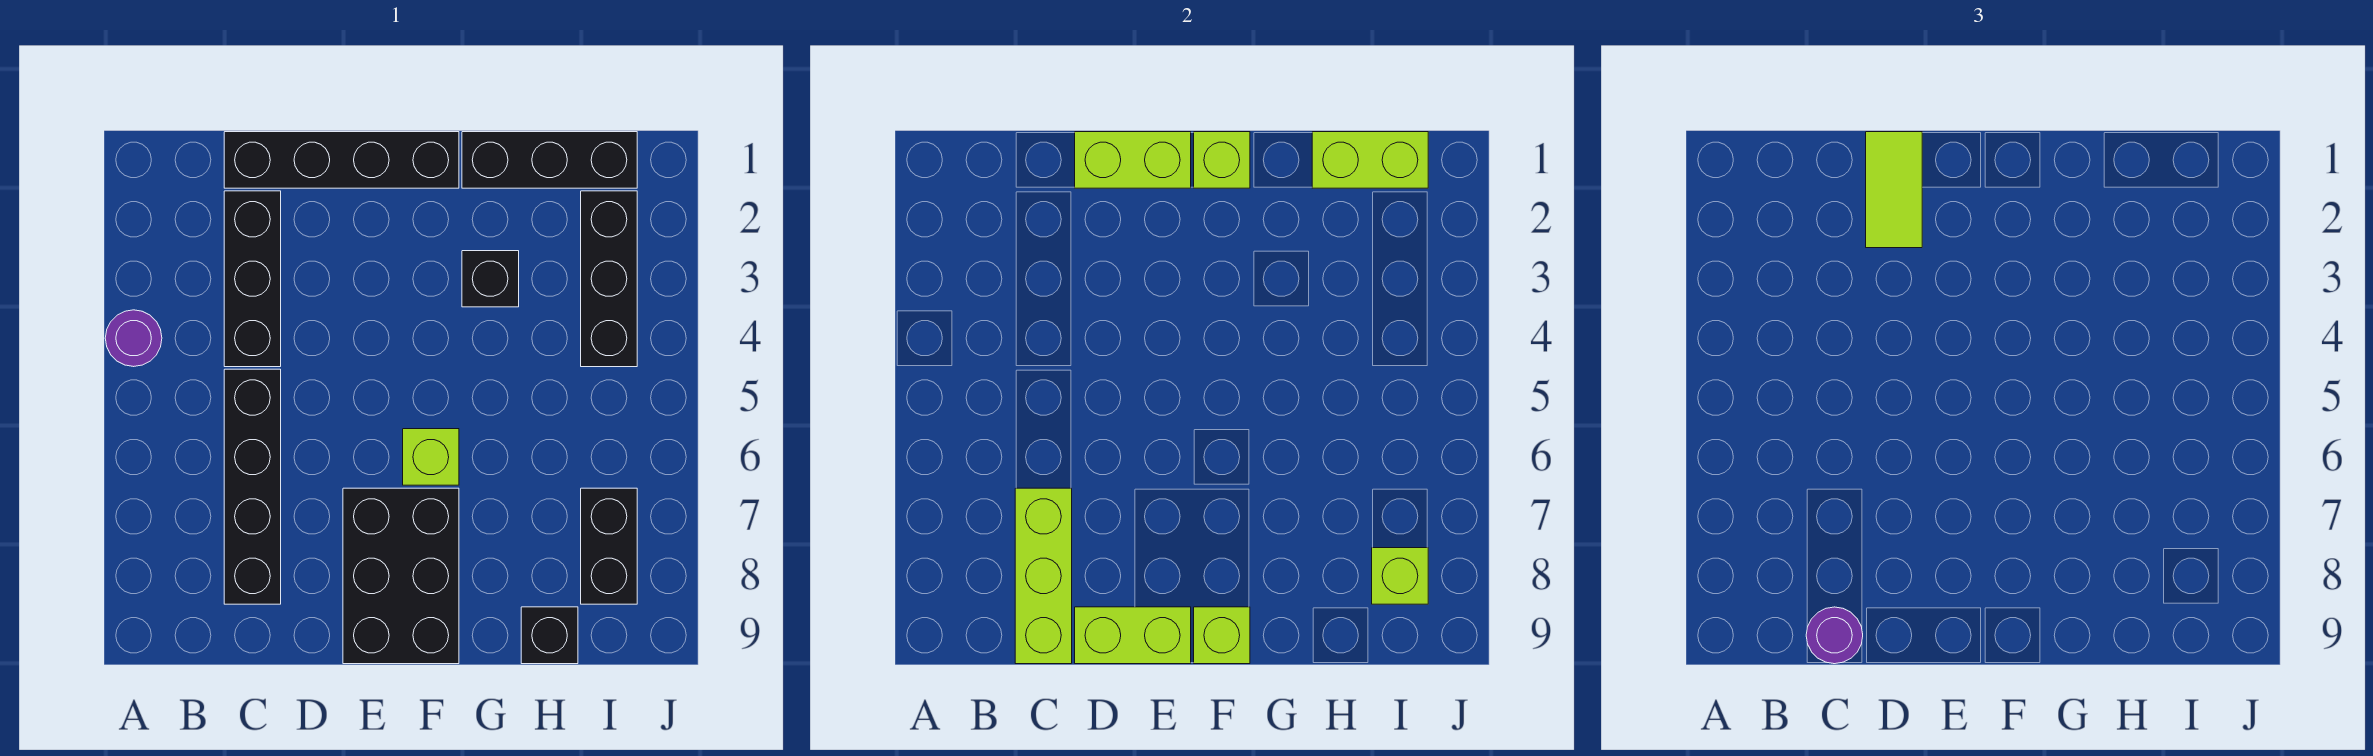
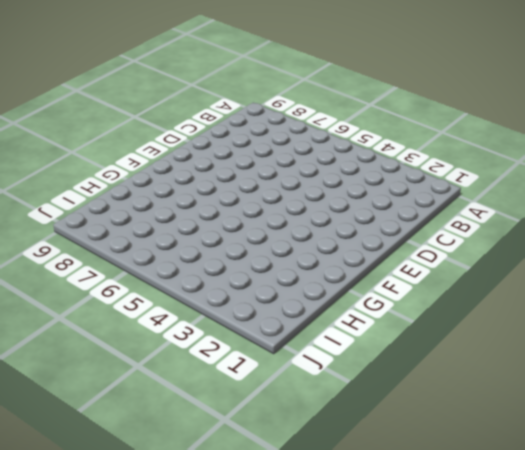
none -> purple round brick A4 level 1
none -> black brick C1:F1 level 1
none -> black brick C2:C4 level 1

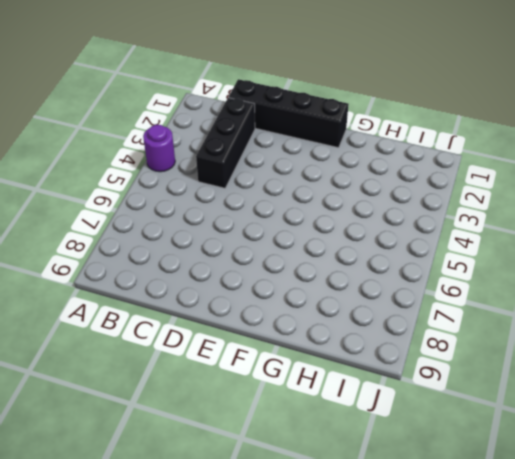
none -> black brick C5:C8 level 1
none -> black brick E7:F9 level 1
none -> lime brick F6 level 1

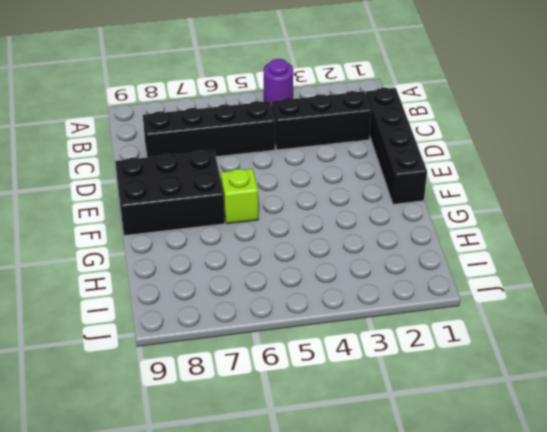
none -> black brick G1:I1 level 1
none -> black brick G3 level 1
none -> black brick H9 level 1

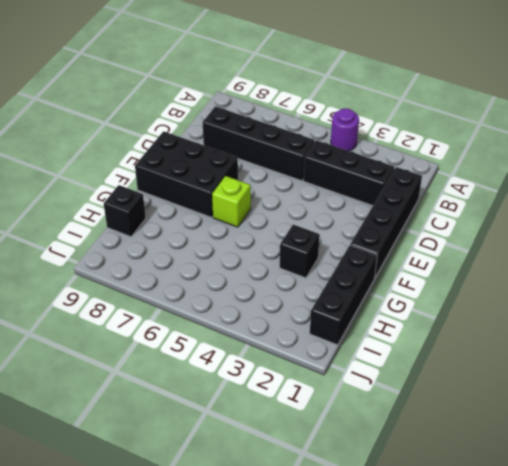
none -> black brick I2:I4 level 1
none -> black brick I7:I8 level 1
none -> lime brick C7:C9 level 2

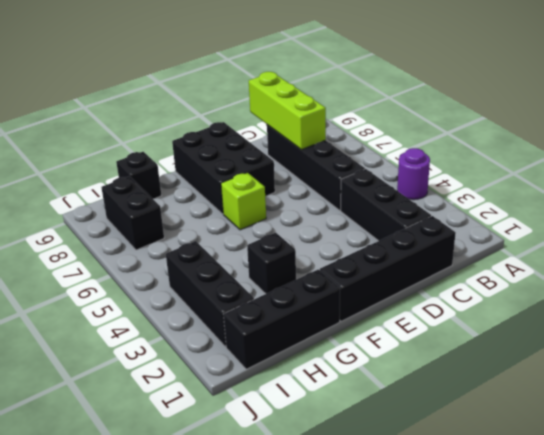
none -> lime brick D1:E1 level 2
none -> lime brick D9:E9 level 2
none -> lime brick F1 level 2

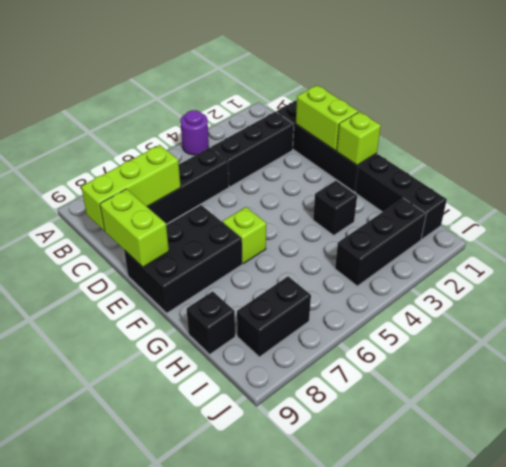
none -> lime brick F9 level 2
none -> lime brick H1:I1 level 2
none -> lime brick I8 level 2

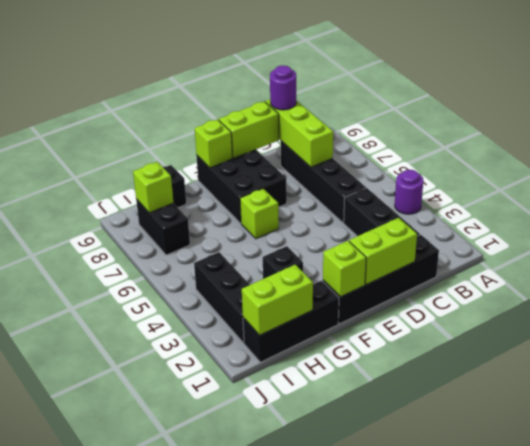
none -> lime tile D1:D2 level 3

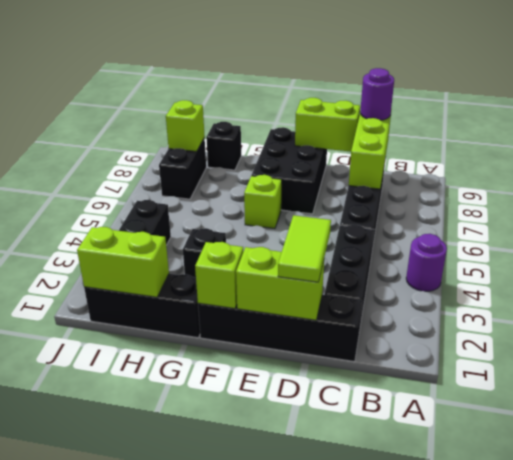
none -> lime brick F9 level 2

